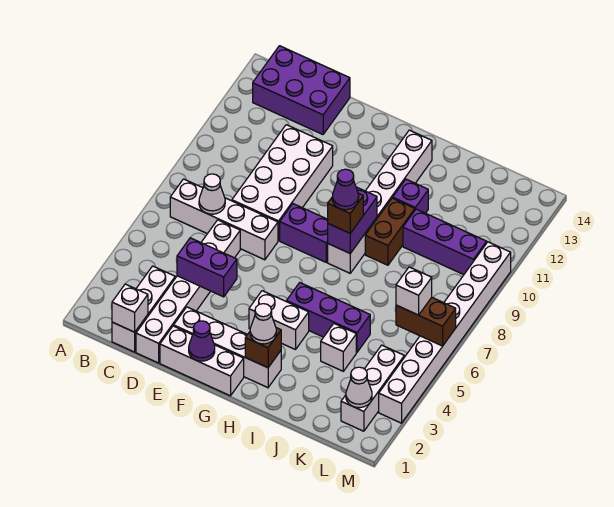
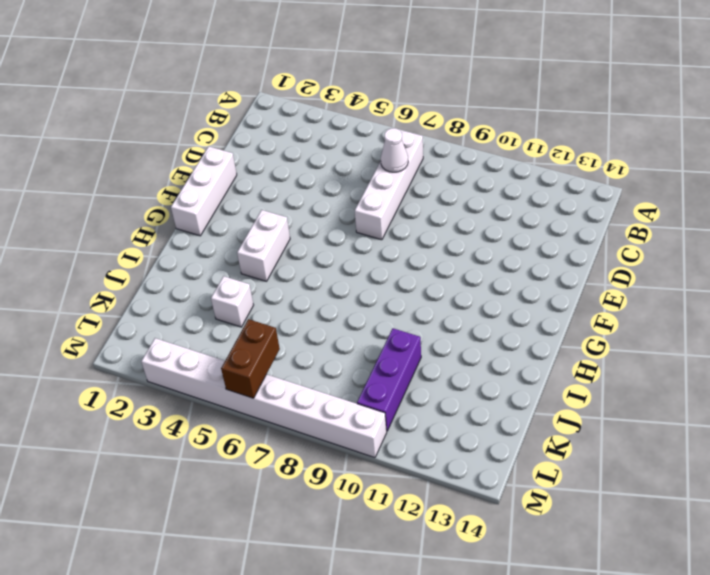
none -> purple brick B13:D14 level 1
none -> white brick C1:C3 level 1
none -> white brick D1:D6 level 1

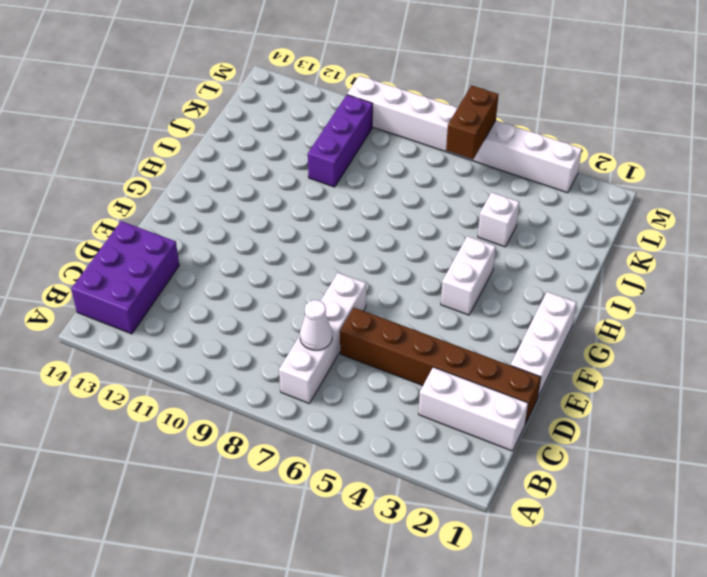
brown brick D1:D6 level 1 -> white brick D1:D6 level 1
none -> white brick D8:E11 level 1
none -> white brick E2:H2 level 1
none -> purple brick F8:G8 level 1

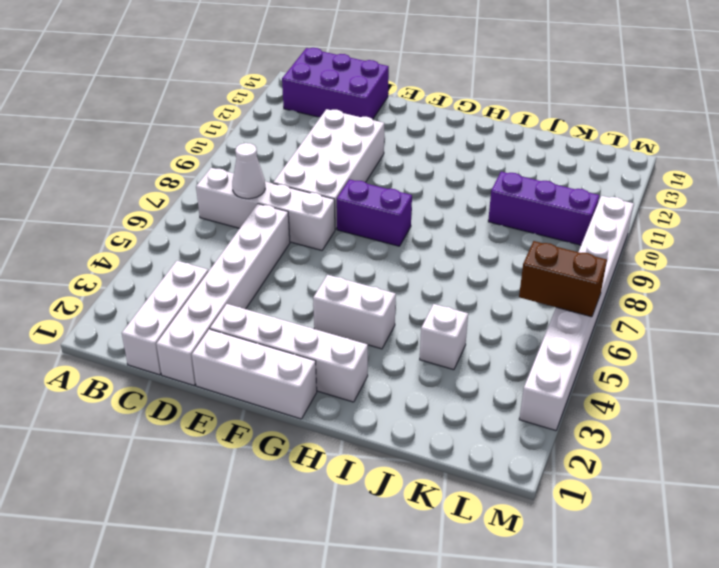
none -> purple brick H5:J5 level 1
none -> white brick H8:H13 level 1
none -> brown brick I9:I10 level 1

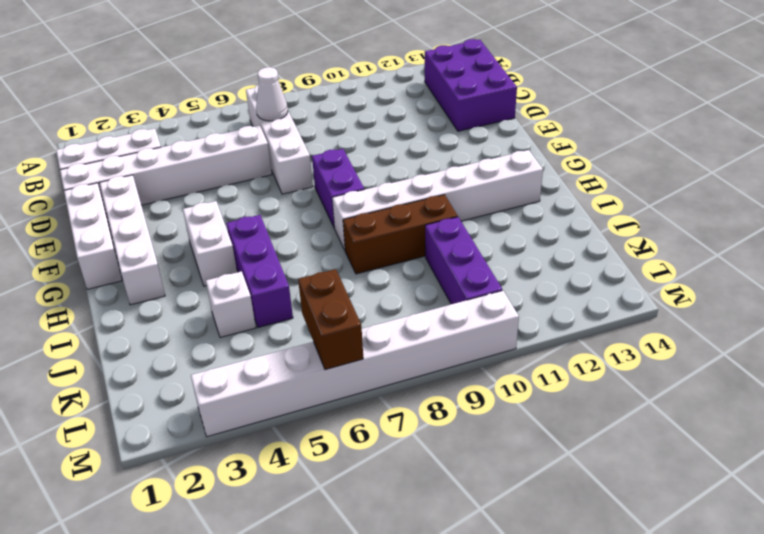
brown brick I8:I10 level 1 -> brown brick I9:I10 level 1
none -> white brick D8:E11 level 1
none -> purple brick I11 level 1
none -> white brick L2:L4 level 1

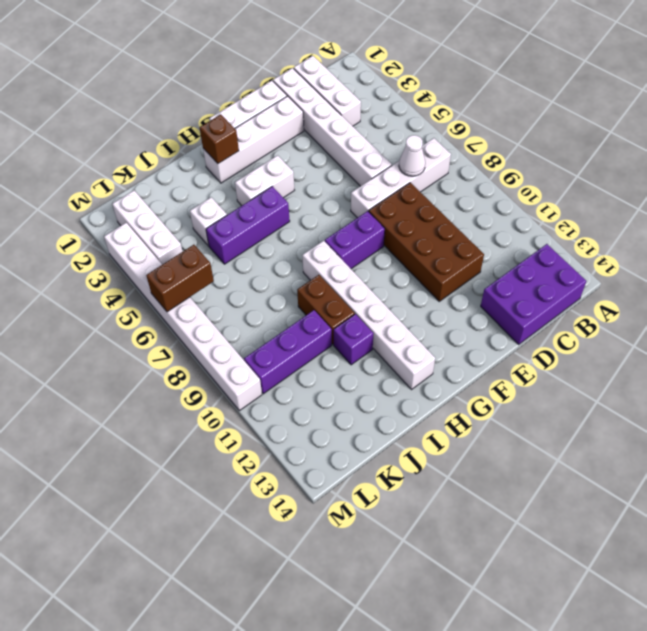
brown brick D8:E11 level 1 -> white brick D8:E11 level 1
none -> white brick C1 level 2
none -> purple brick D4:E4 level 2
none -> purple cone F1 level 2

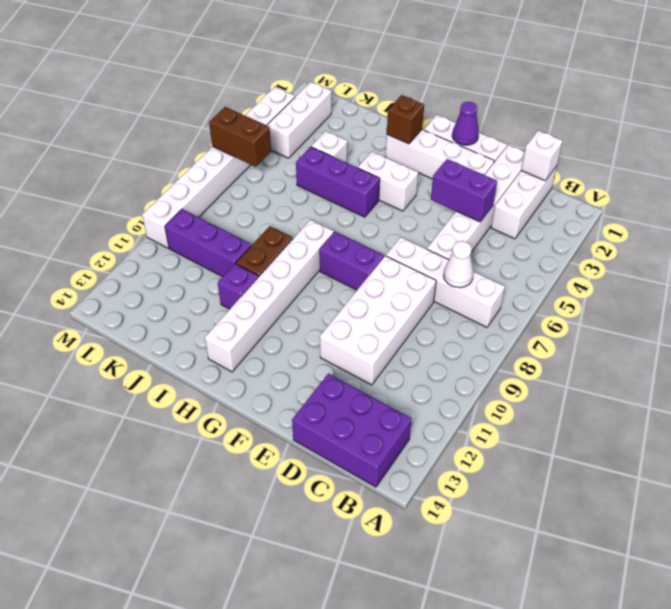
none -> purple brick H8:H9 level 2
none -> white cone L2 level 2
none -> white cone H2 level 3

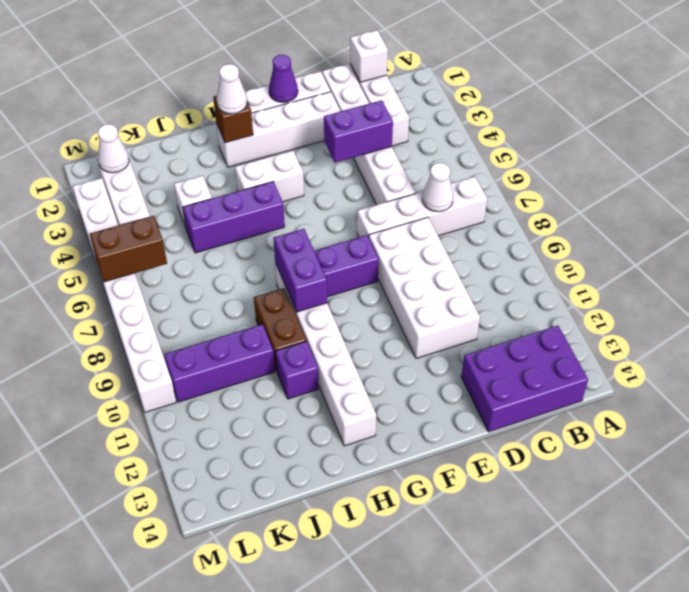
none -> brown brick H8 level 3
none -> white brick L6 level 3
none -> purple cone H8 level 4

